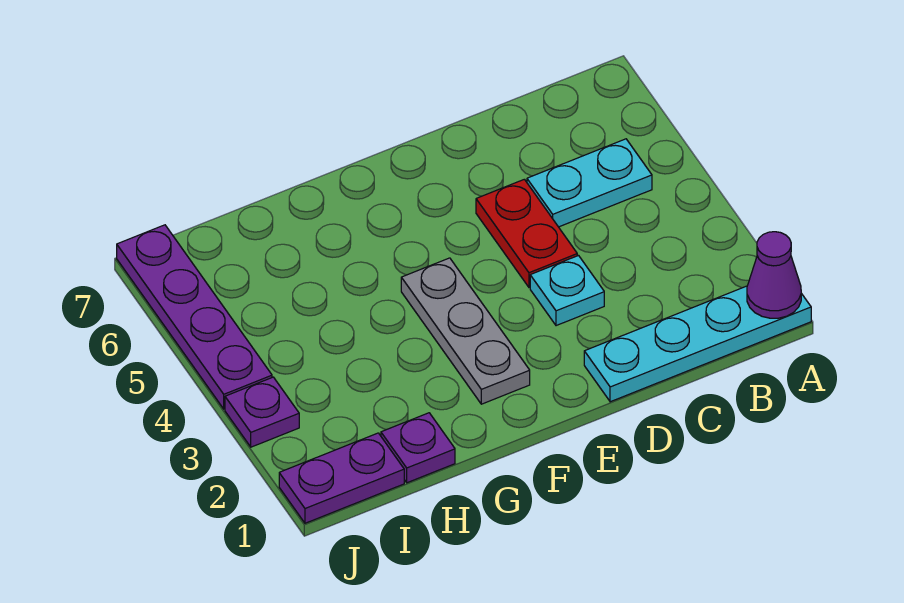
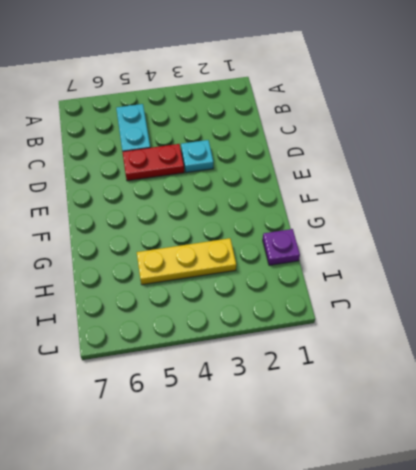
yellow plate H3:H5 level 1 -> none
none -> cyan plate A1:D1 level 1
none -> grey plate F2:F4 level 1

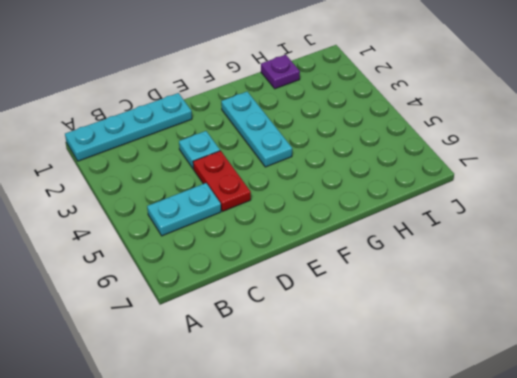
cyan plate F2:F4 level 1 -> grey plate F2:F4 level 1
none -> purple plate I1:J1 level 1
none -> purple plate J3 level 1

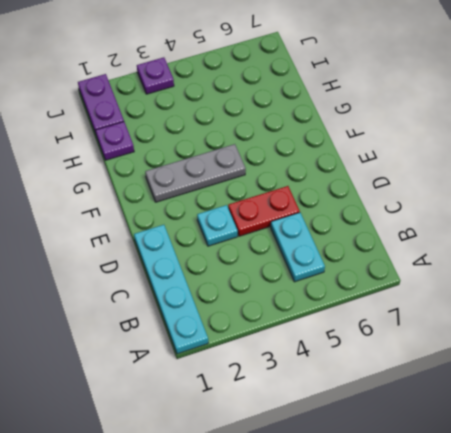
none -> purple plate J4:J7 level 1
none -> purple cone A1 level 2

